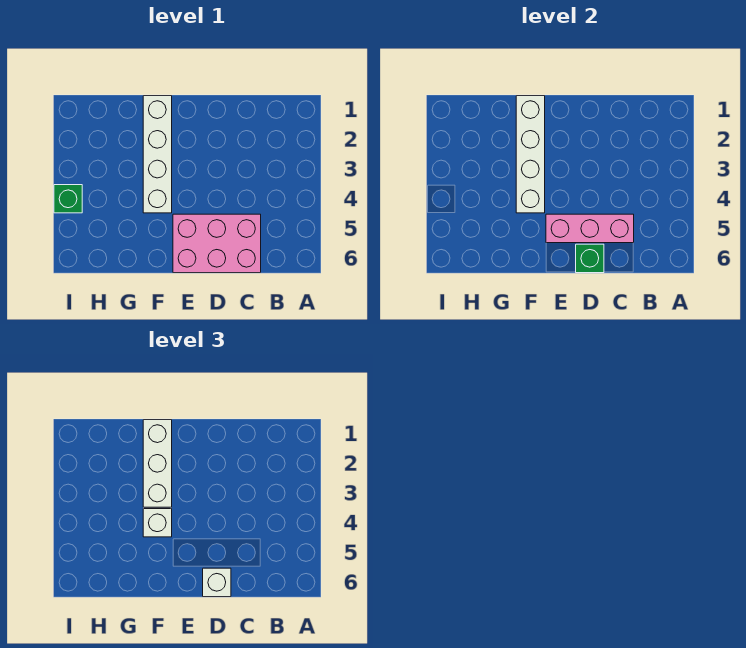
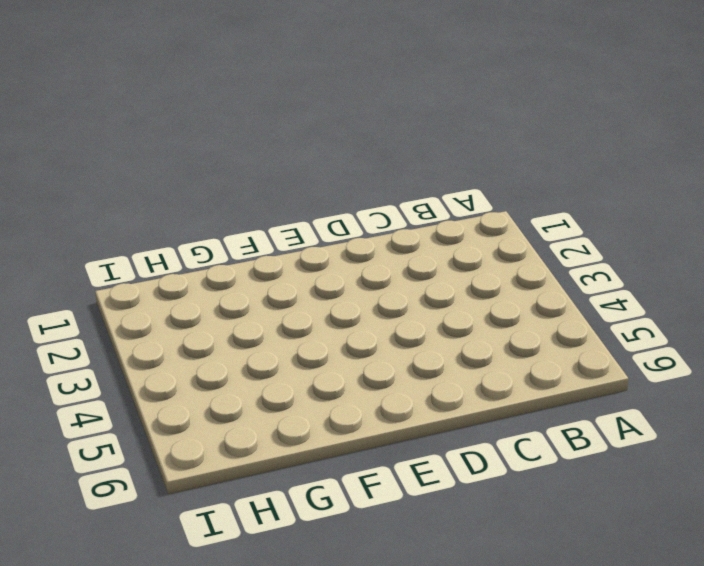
none -> pink brick C5:E6 level 1
none -> white brick F1:F4 level 1

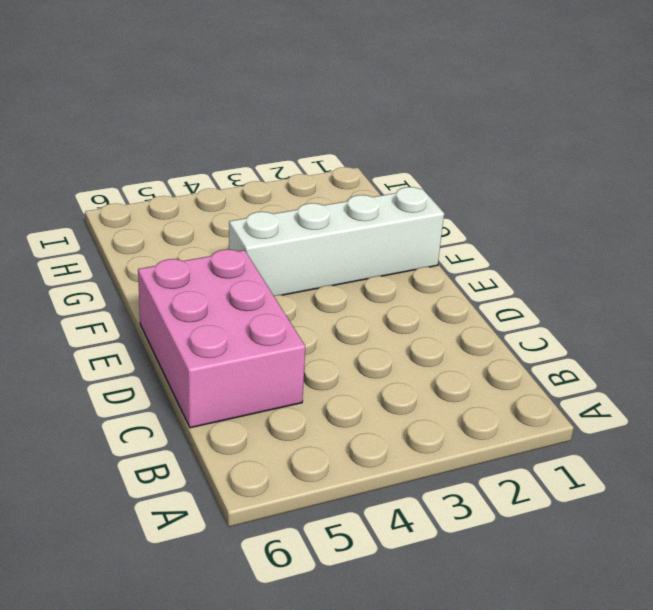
none -> green brick I4 level 1
none -> pink brick C5:E5 level 2

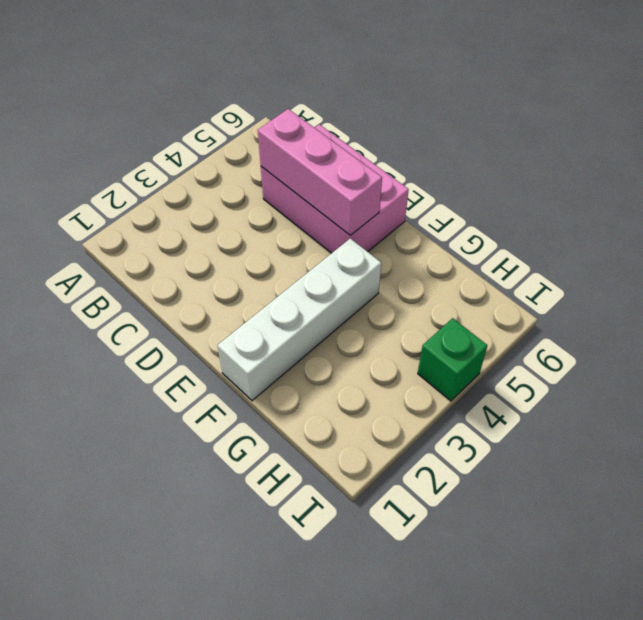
none -> green brick D6 level 2
none -> white brick F1:F4 level 2

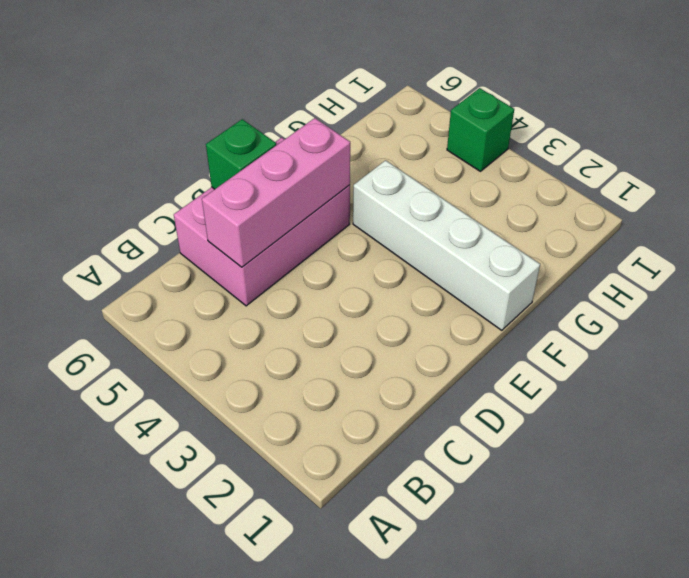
none -> white brick F1:F4 level 2
none -> white brick D6 level 3

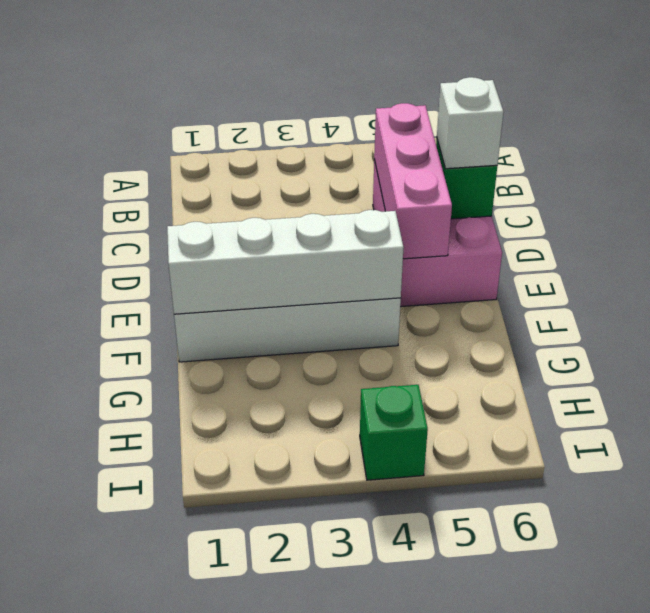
none -> white brick F1:F3 level 3
none -> white brick F4 level 3

